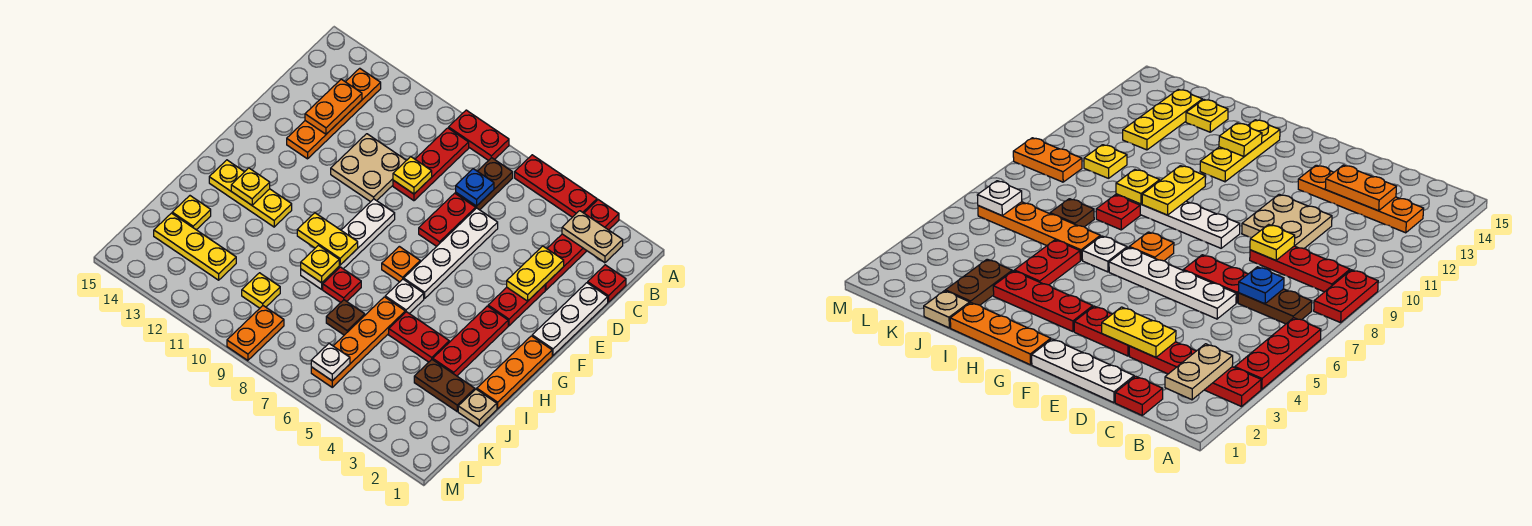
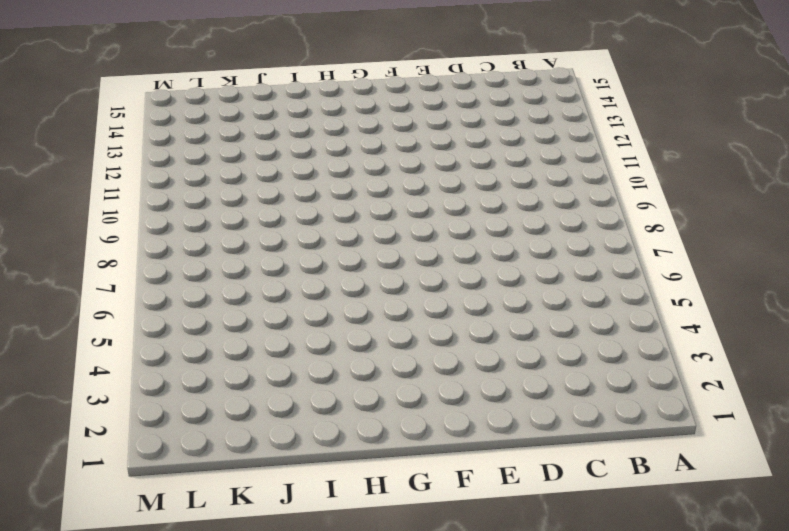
none -> red plate A3:D3 level 1
none -> red plate A4:A6 level 1
none -> red plate A8:A9 level 1
none -> brown plate B7:C7 level 1

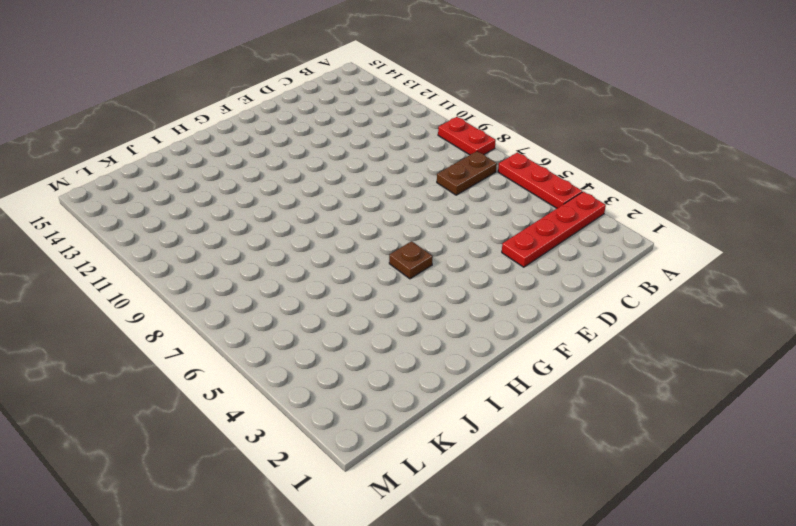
brown plate G5 level 1 -> brown plate J7 level 1
none -> red plate B9:D9 level 1
none -> orange plate B13:E13 level 1
none -> red plate C1 level 1
none -> white plate D1:F1 level 1

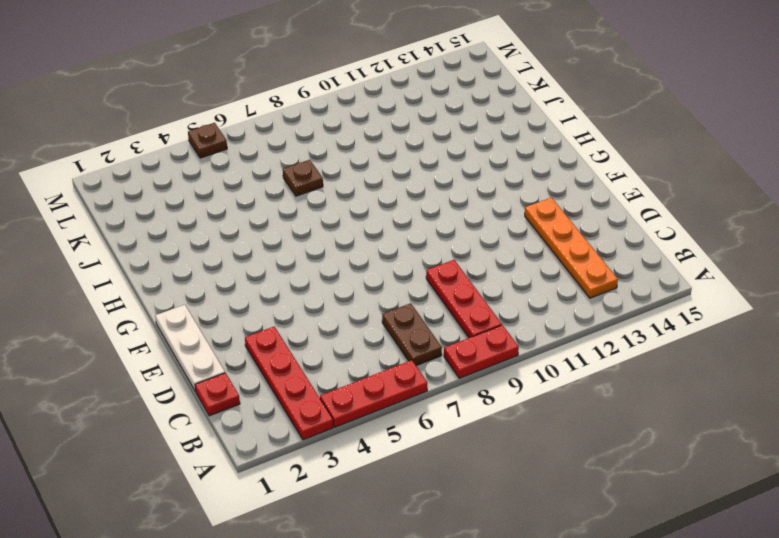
brown plate M5 level 1 -> none
none -> white plate D6:G6 level 1
none -> red plate D7:E7 level 1
none -> tan plate D10:E11 level 1
none -> red plate E3:F3 level 1

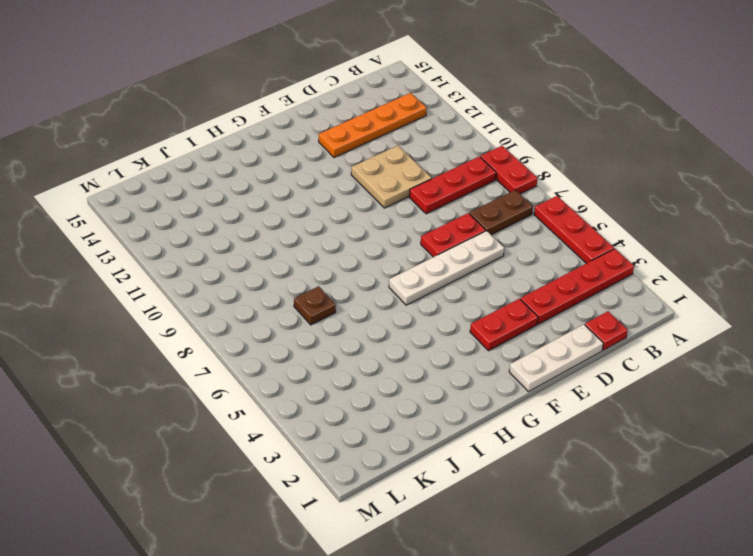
none -> white plate F9:I9 level 1
none -> orange plate G1:I1 level 1
none -> red plate G3:I3 level 1
none -> orange plate G7 level 1

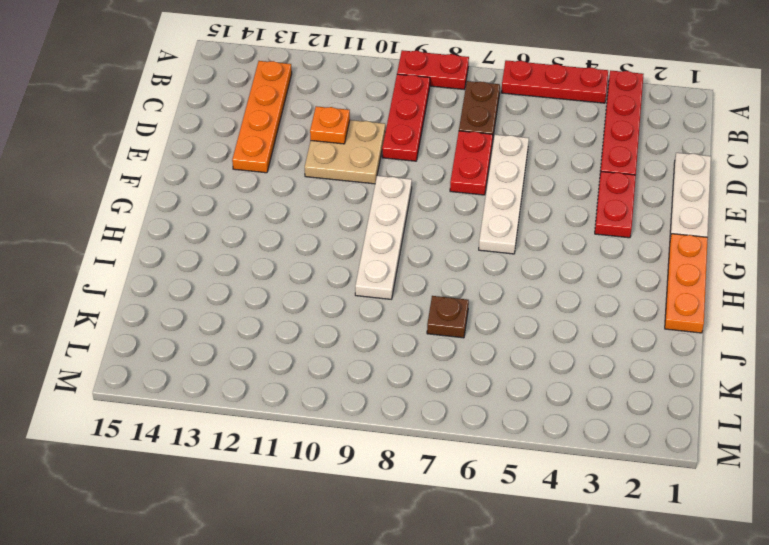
orange plate D11 level 2 -> orange plate G7 level 1
none -> red plate C1 level 1
none -> red plate G3:I3 level 1
none -> white plate H6 level 1
none -> yellow plate H12:H14 level 1

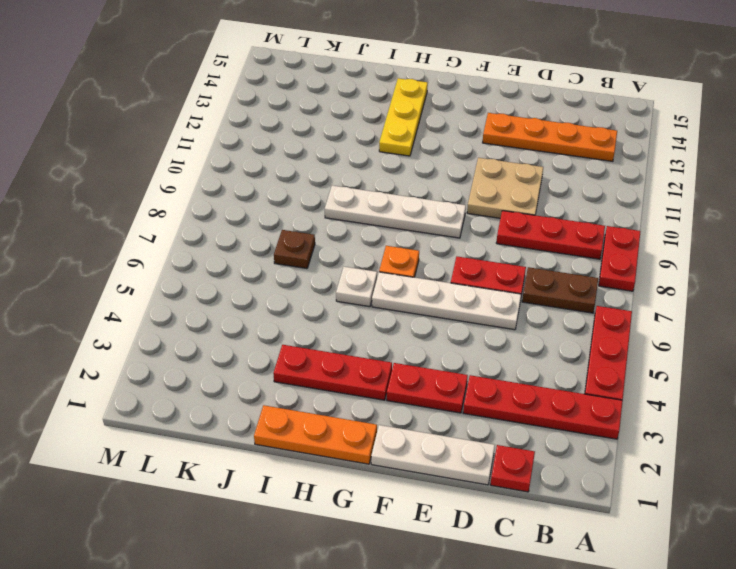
none -> red plate I4:I5 level 1
none -> orange plate I6:L6 level 1
none -> red plate I8 level 1
none -> tan plate J1 level 1

